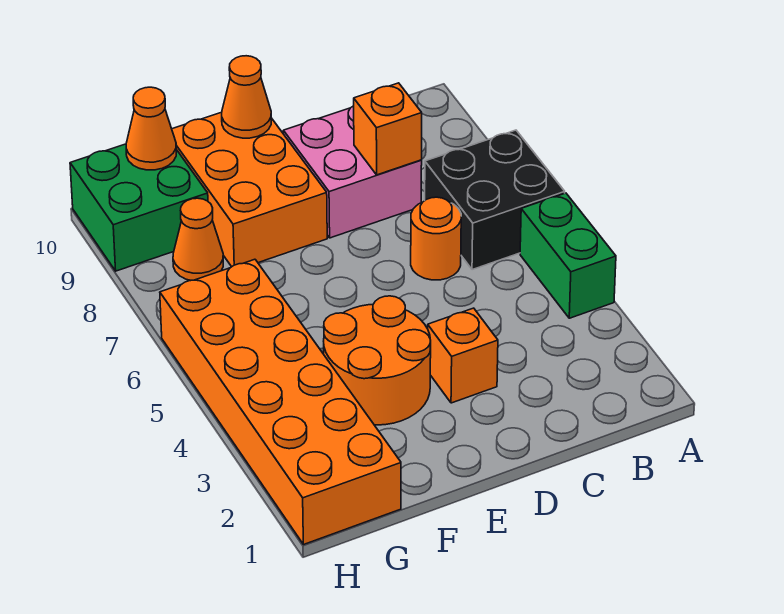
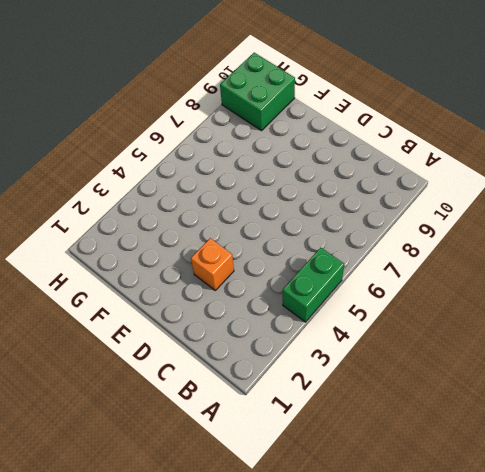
none -> black brick A6:B7 level 1
none -> orange round brick C6 level 1
none -> pink brick C8:D9 level 1

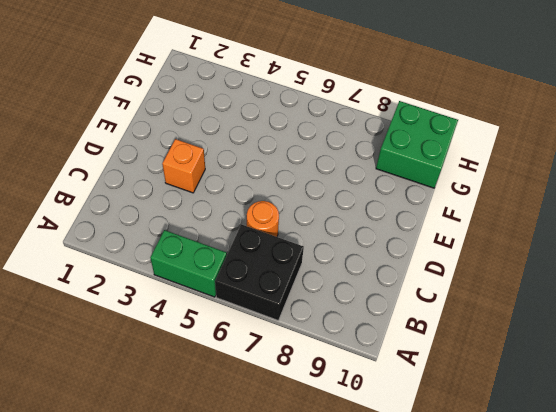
none -> pink brick C8:D9 level 1
none -> orange round brick E3:F4 level 1
none -> orange brick E8:F10 level 1

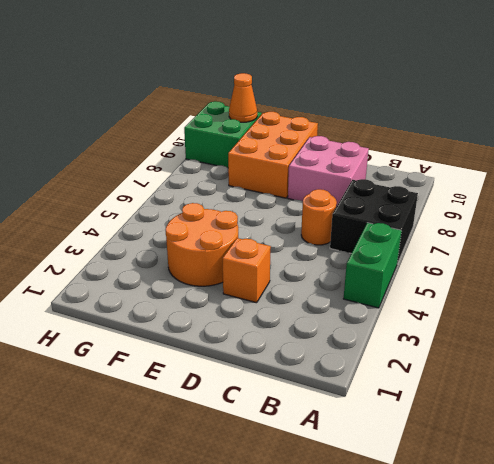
none -> orange brick G1:H6 level 1
none -> orange cone G8 level 1
none -> orange brick C8 level 2

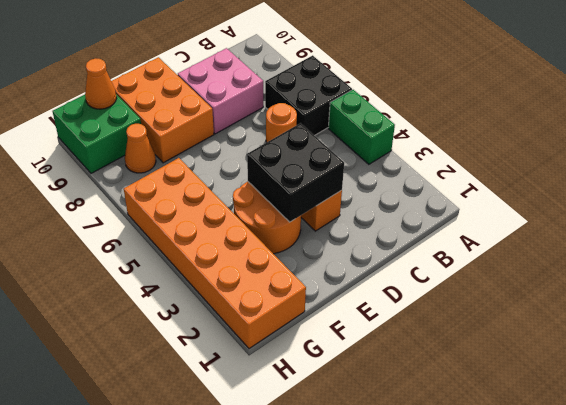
black brick D3:E4 level 2 -> none
none -> orange brick C8 level 2
none -> orange cone E10 level 2

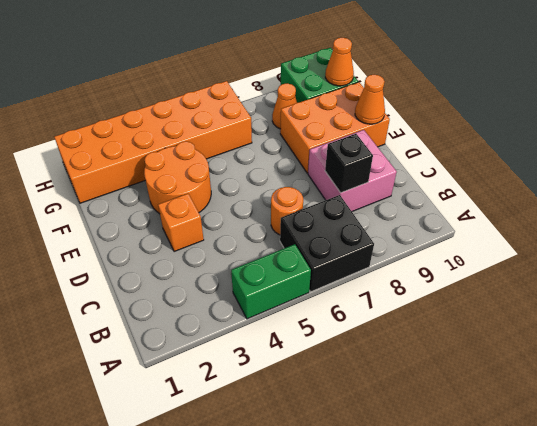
black brick C8 level 2 -> orange brick C8 level 2

